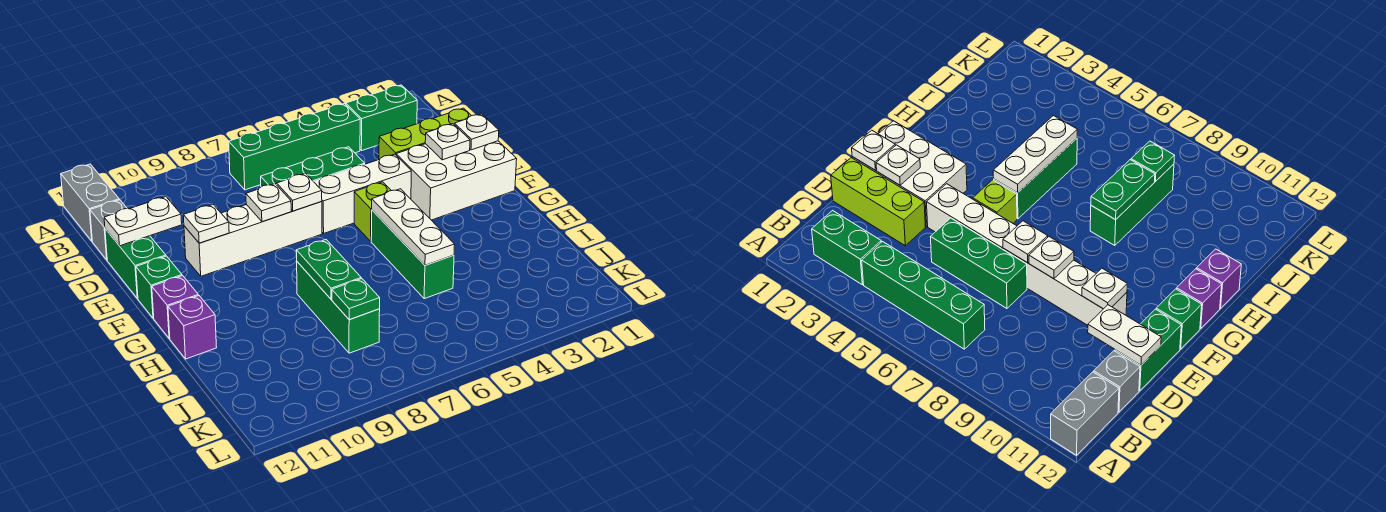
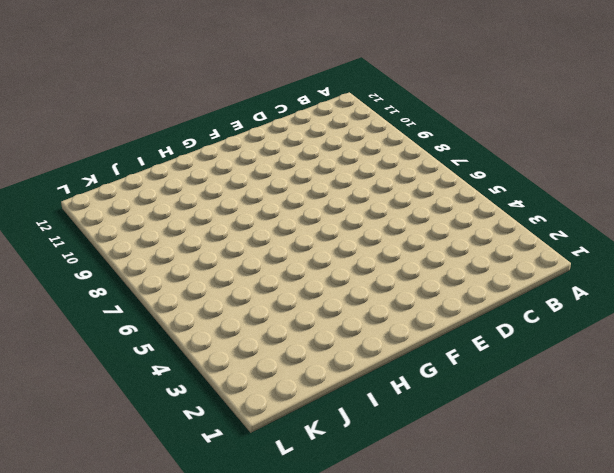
none -> grey brick A12:B12 level 1
none -> green brick B2:B3 level 1
none -> green brick B4:B7 level 1

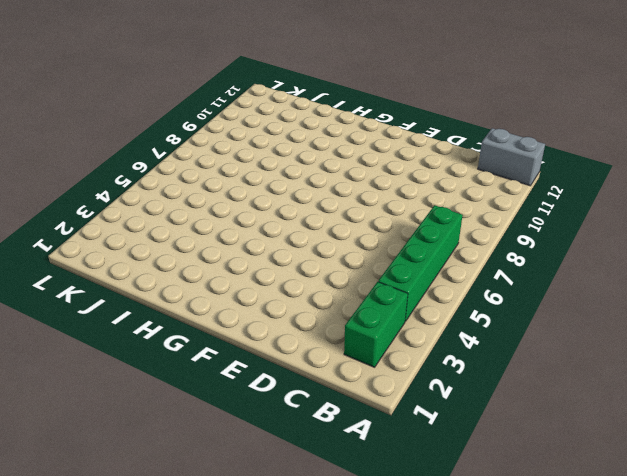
none -> grey brick C12 level 1
none -> lime brick D1:D3 level 1
none -> green brick D5:D7 level 1

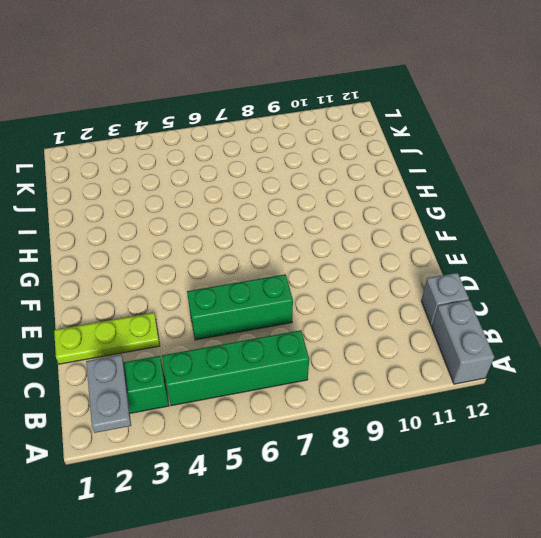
grey plate A2:B2 level 2 -> none
lime plate D1:D3 level 1 -> lime brick D1:D3 level 1
none -> green brick D12:E12 level 1
none -> white brick E1:F3 level 1
none -> white brick E4:E6 level 1

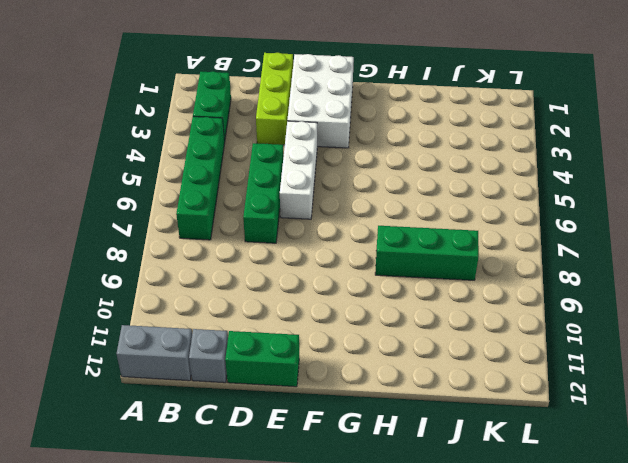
none -> white brick E7:E10 level 1
none -> lime brick F5 level 1
none -> green brick F12 level 1

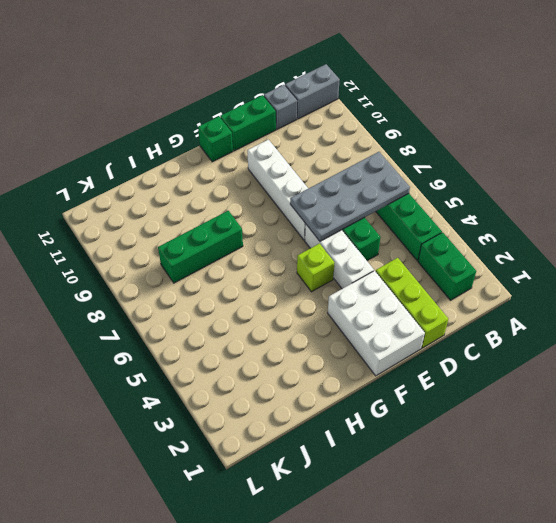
grey plate B6:E7 level 2 -> white plate E7 level 2
none -> green brick G5:I5 level 1
none -> purple brick G12 level 1
none -> purple brick H12 level 1

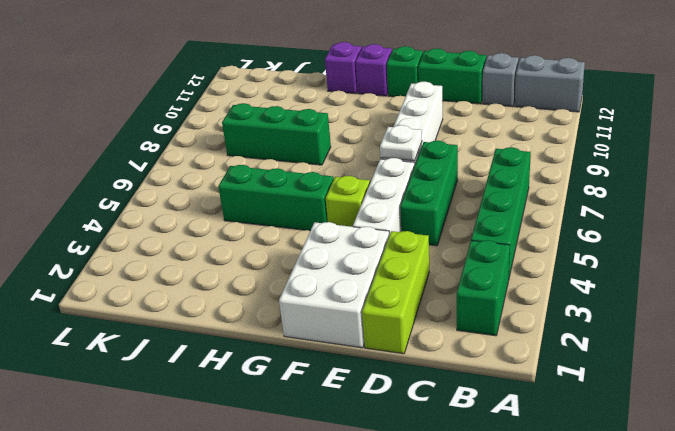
none -> white plate D11:D12 level 2
none -> white plate E1 level 2
none -> white plate E2 level 2

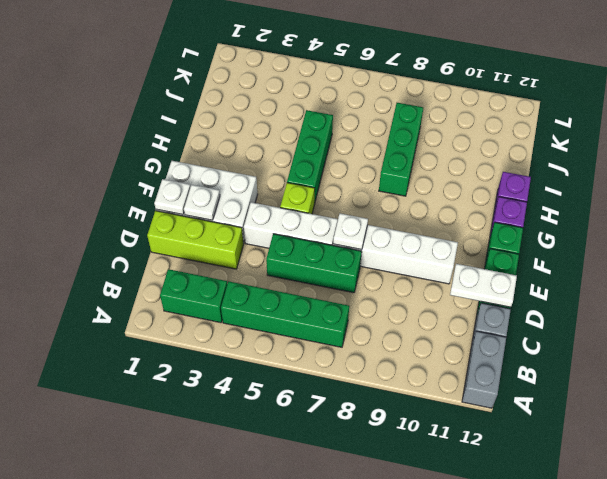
none -> white plate E8 level 2
none -> white plate E10 level 2
none -> white plate G5:I5 level 2

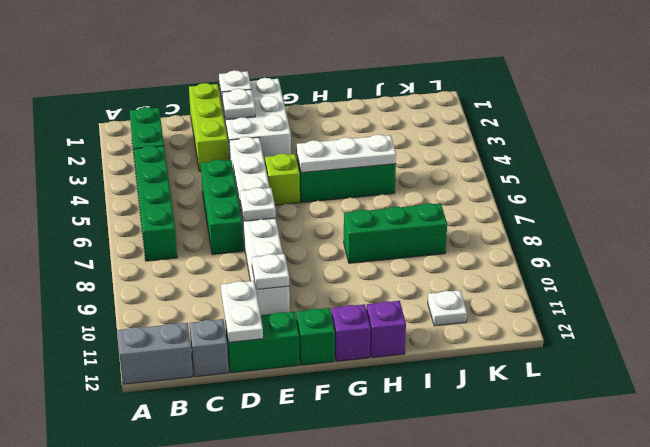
white plate J11 level 1 -> white plate E8 level 2
none -> green plate H8:I8 level 2
none -> green plate J8 level 2

